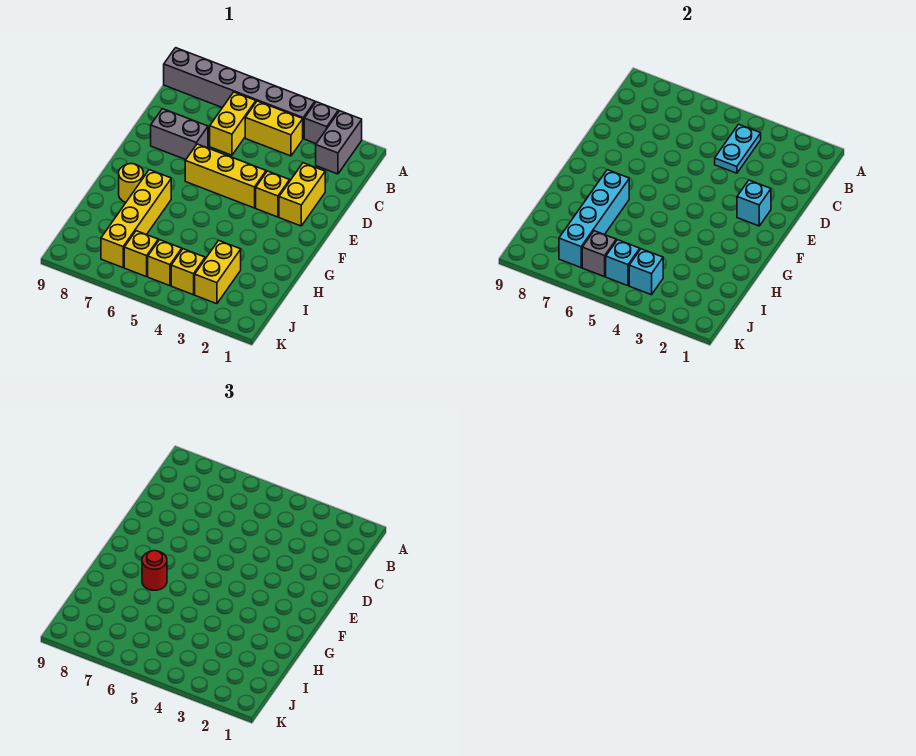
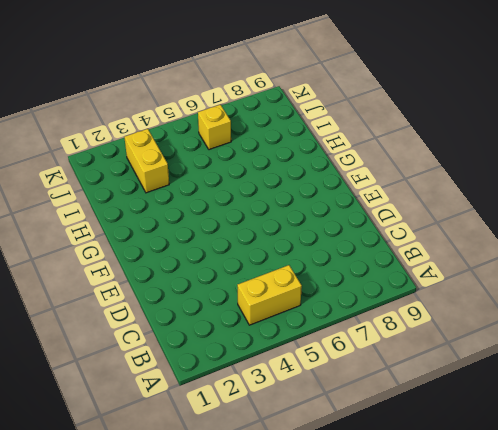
none -> grey brick A2:B2 level 1
none -> grey brick A3 level 1
none -> grey brick A4:A9 level 1

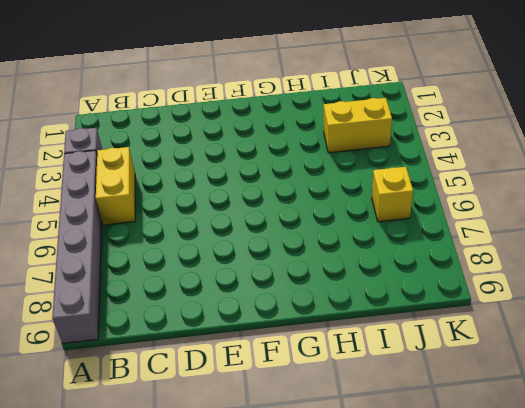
none -> grey brick A2:B2 level 1
none -> yellow brick B6:C6 level 1
none -> yellow brick D2:E2 level 1

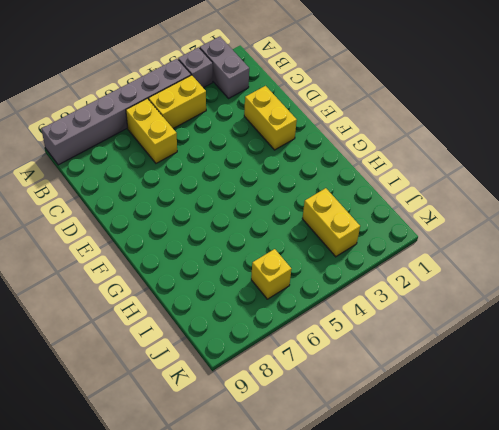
none -> grey brick D7:D8 level 1
none -> yellow brick E3 level 1
none -> yellow brick E4:E6 level 1

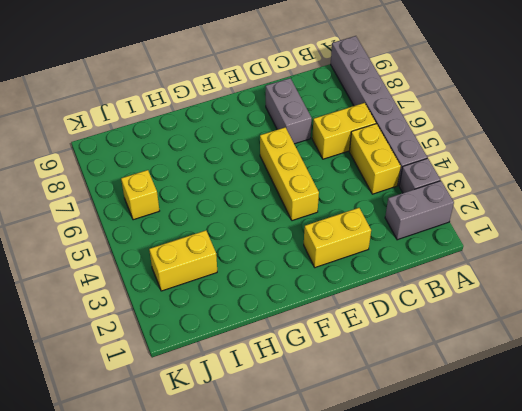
none -> yellow brick E3 level 1
none -> yellow brick G7:J7 level 1
none -> yellow round brick G8 level 1

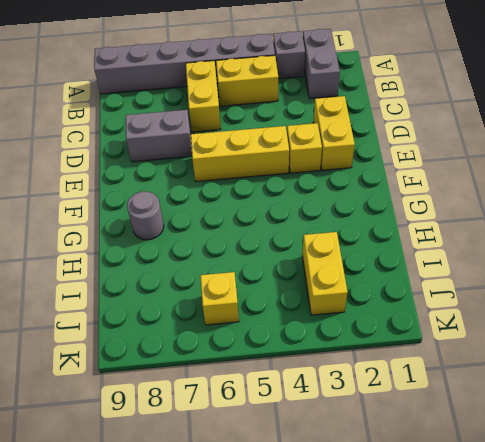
grey round brick G8 level 1 -> yellow round brick G8 level 1
none -> yellow brick G7:J7 level 1
none -> yellow brick J4 level 1
none -> yellow brick J5 level 1

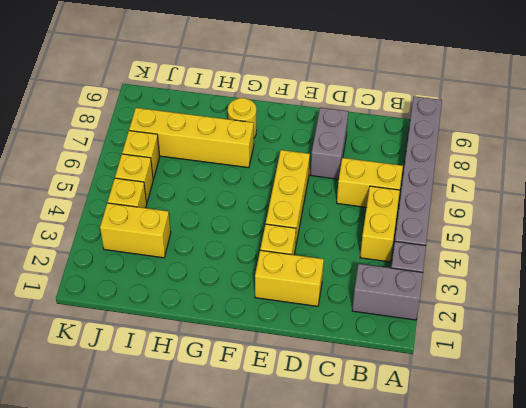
none -> cyan plate B4:C4 level 2
none -> cyan brick E2 level 2
none -> cyan brick G7:J7 level 2

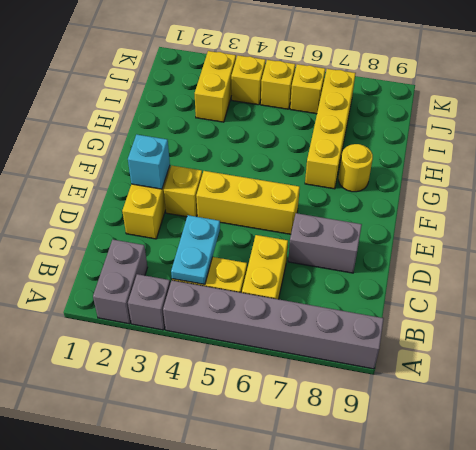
none -> cyan brick G7:J7 level 2
none -> cyan brick J4 level 2
none -> cyan brick J5 level 2

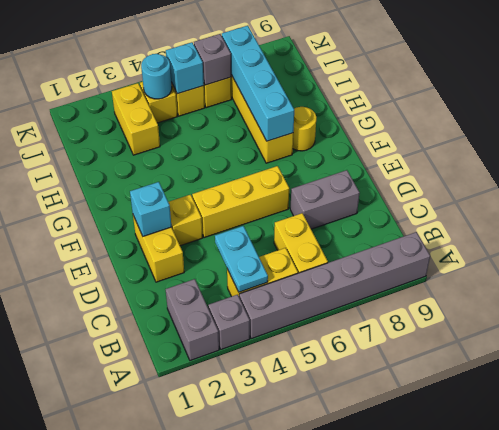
cyan round brick J4 level 2 -> cyan brick J4 level 2
none -> red round brick G7 level 3

